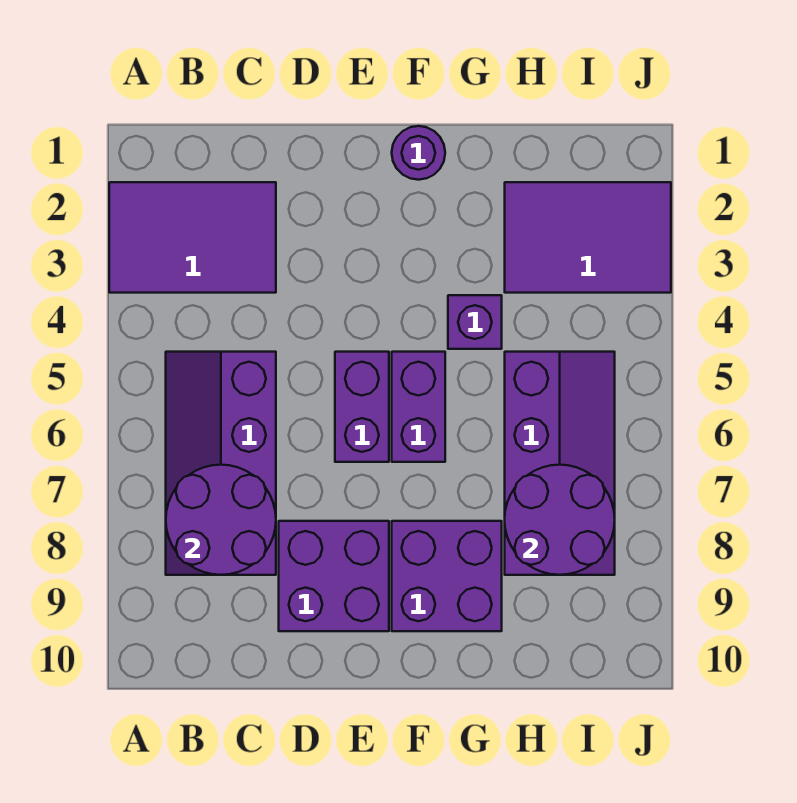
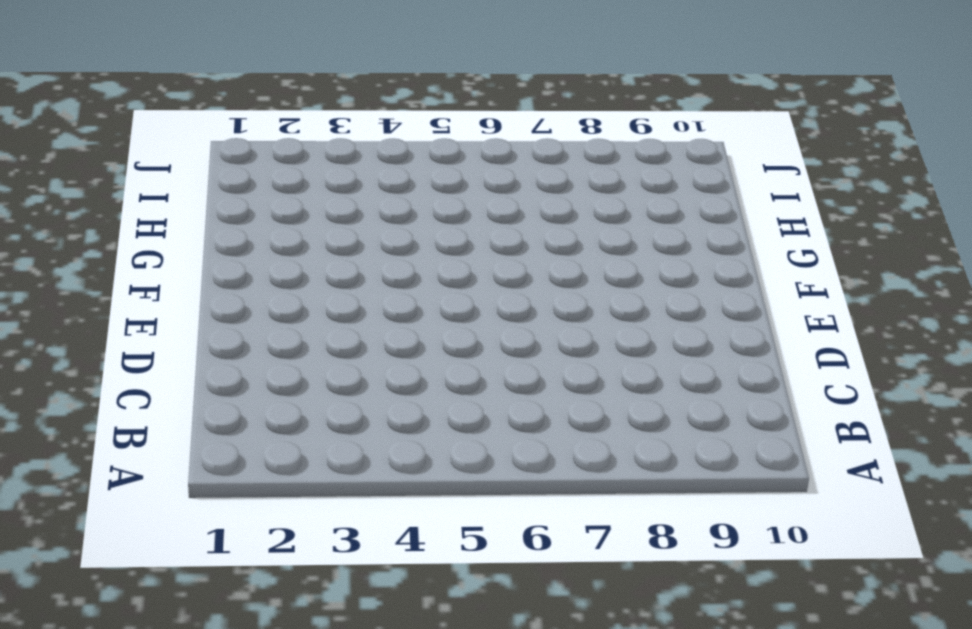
none -> purple tile A2:C3 level 1
none -> purple slope B5:C8 level 1 top C
none -> purple brick D8:E9 level 1

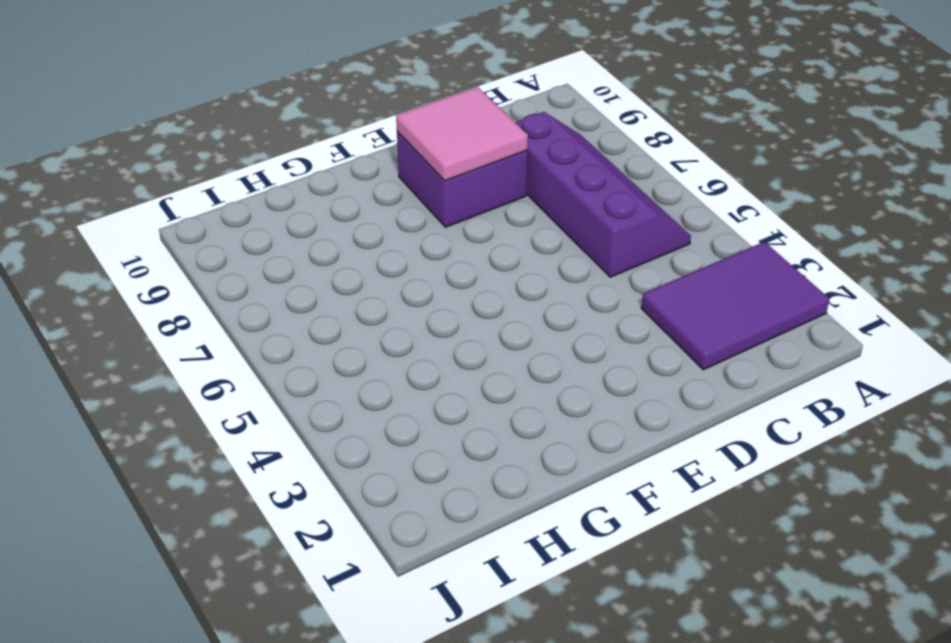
pink tile D8:E9 level 2 -> none
none -> purple brick E5:E6 level 1
none -> purple round brick F1 level 1
none -> purple brick F5:F6 level 1

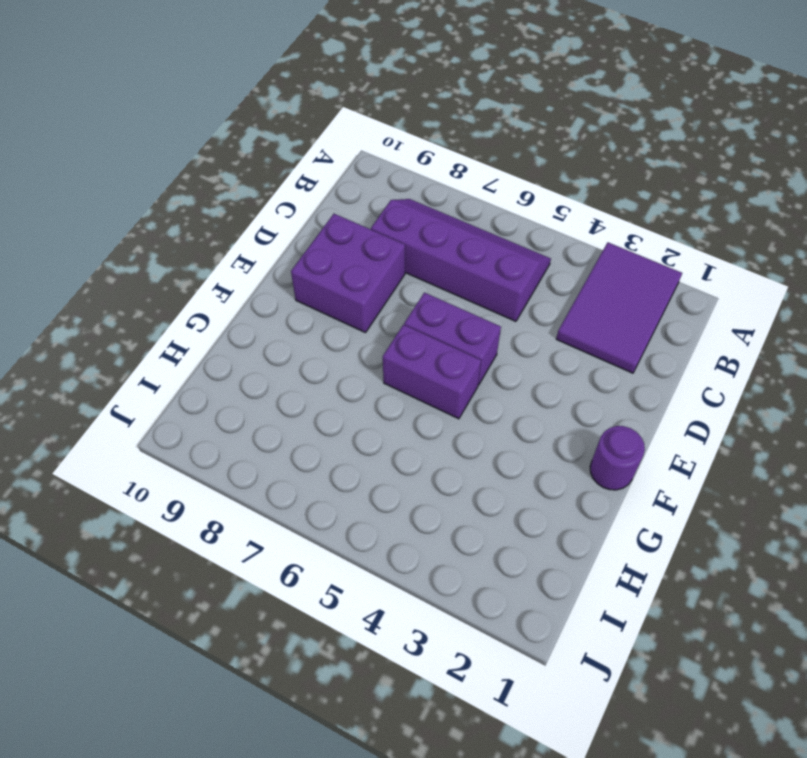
none -> purple brick F8:G9 level 1
none -> purple brick G4 level 1
none -> purple tile H2:J3 level 1

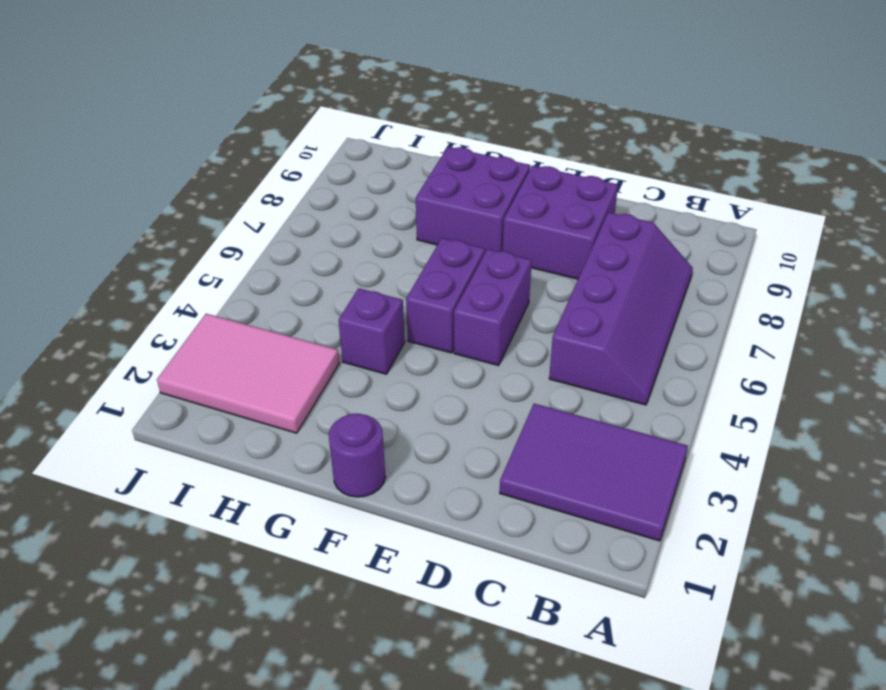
pink tile H2:J3 level 1 -> purple tile H2:J3 level 1
none -> purple slope H5:I8 level 1 top H
none -> purple round brick B7:C8 level 2
none -> purple round brick H7:I8 level 2

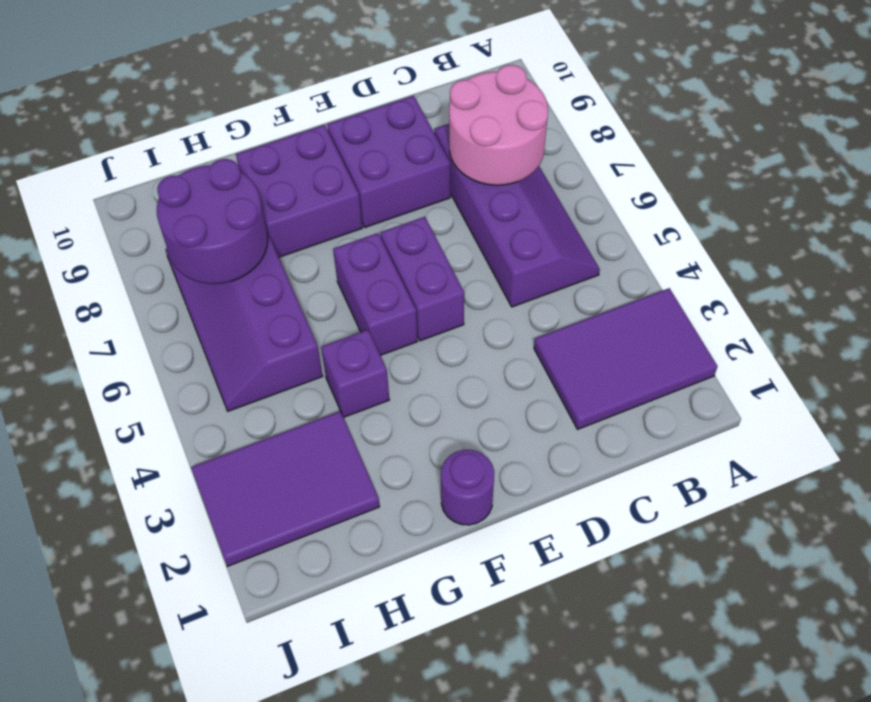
pink round brick B7:C8 level 2 -> purple round brick B7:C8 level 2

